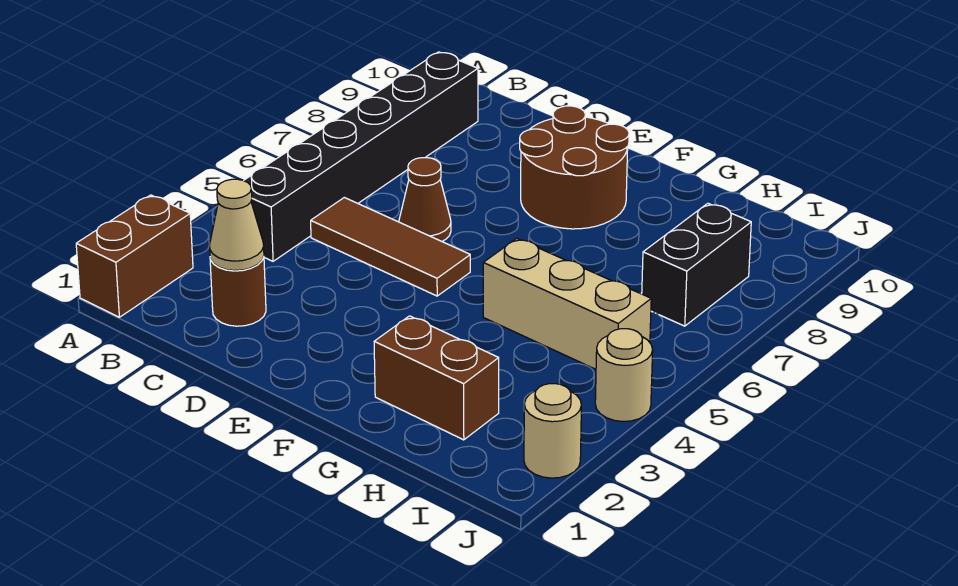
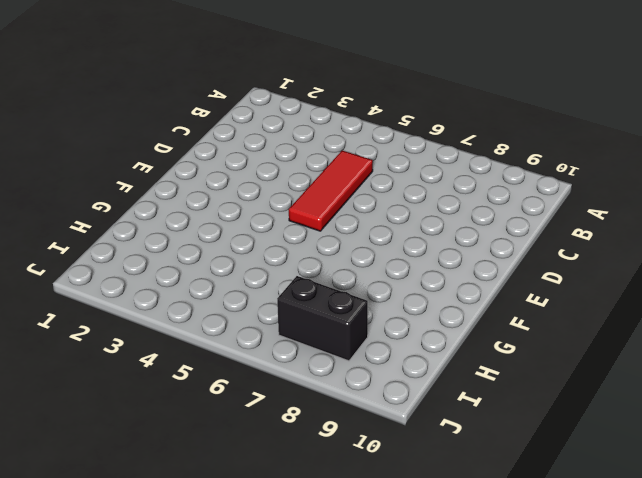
red tile C5:E5 level 1 -> brown tile C5:E5 level 1
none -> brown brick A1:A2 level 1
none -> black brick B4:B9 level 1
none -> brown round brick C2 level 1

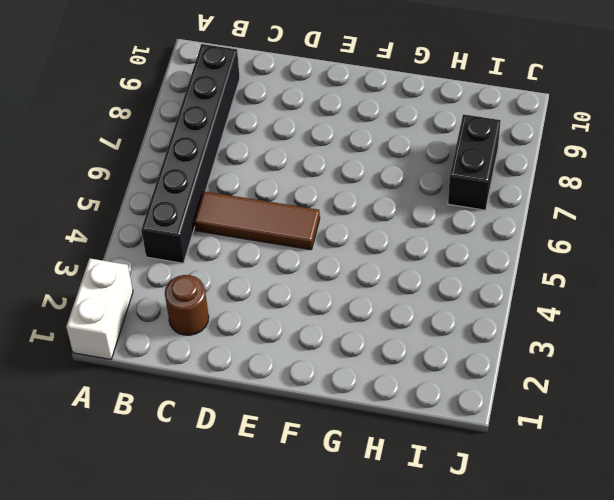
white brick A1:A2 level 1 -> brown brick A1:A2 level 1
none -> brown cone D6 level 1
none -> brown round brick E8:F9 level 1
none -> brown brick G2:H2 level 1

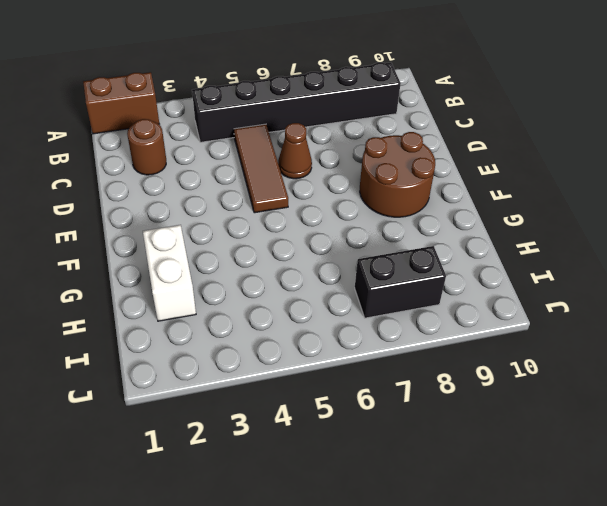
white brick G2:H2 level 1 -> brown brick G2:H2 level 1
none -> tan brick G5:I5 level 1
none -> tan round brick J2 level 1
none -> tan round brick J4 level 1

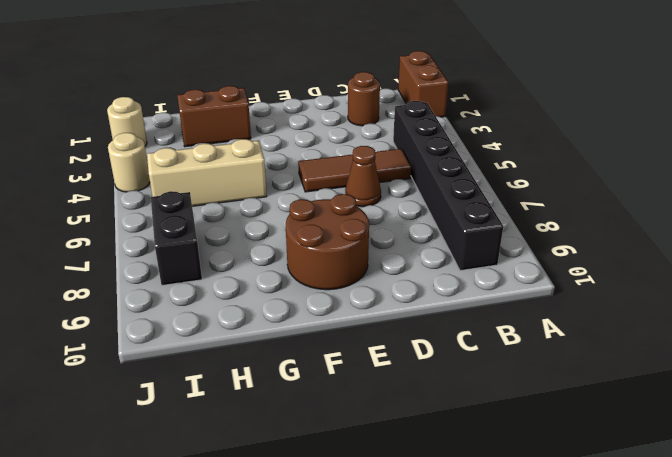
none -> tan cone C2 level 2

